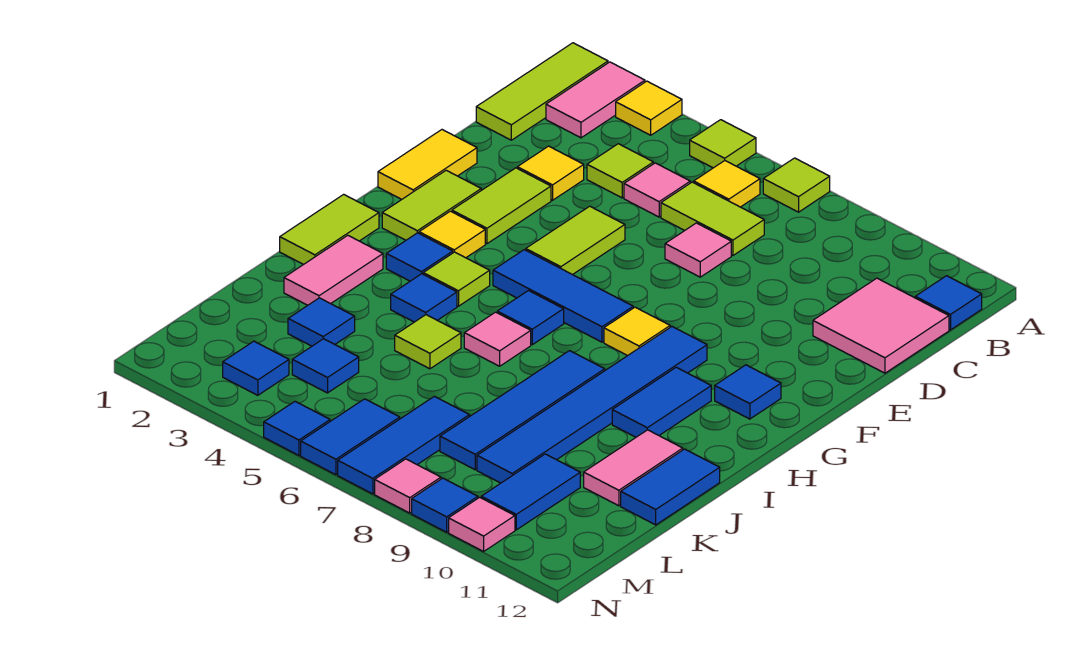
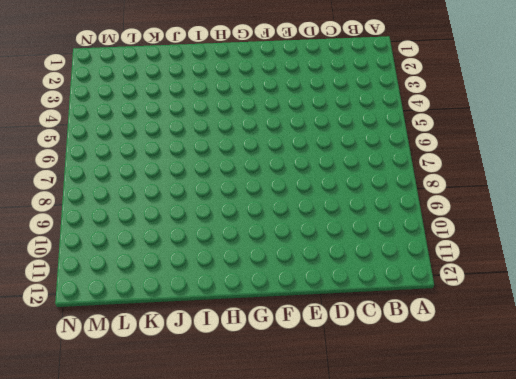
none -> lime tile A1:C1 level 1
none -> pink tile A2:B2 level 1
none -> yellow tile A3 level 1
none -> lime tile A5 level 1

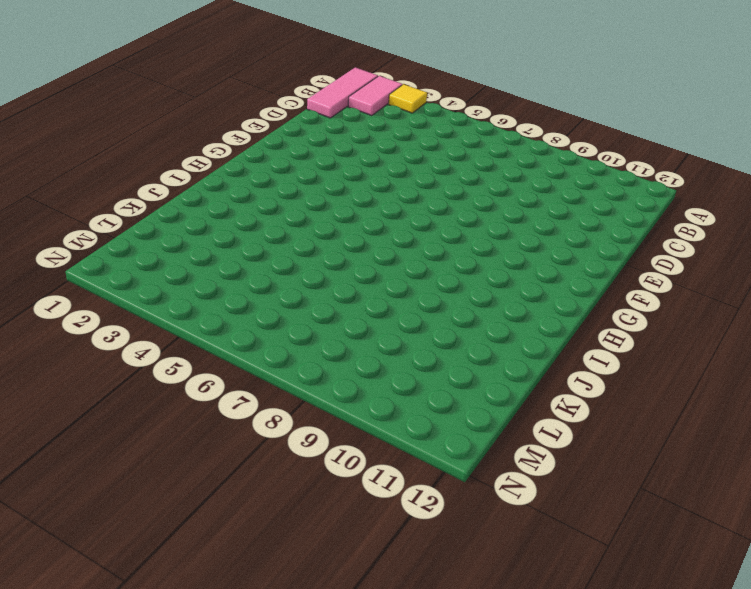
pink tile A1:C1 level 1 -> lime tile A1:C1 level 1
none -> lime tile A5 level 1
none -> lime tile A7 level 1
none -> yellow tile B6 level 1
none -> blue tile B12 level 1

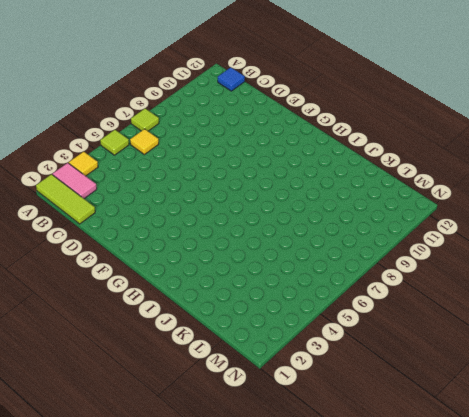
none -> lime tile C4 level 1
none -> pink tile C5 level 1
none -> lime tile C6:C7 level 1
none -> pink tile C11:D12 level 1

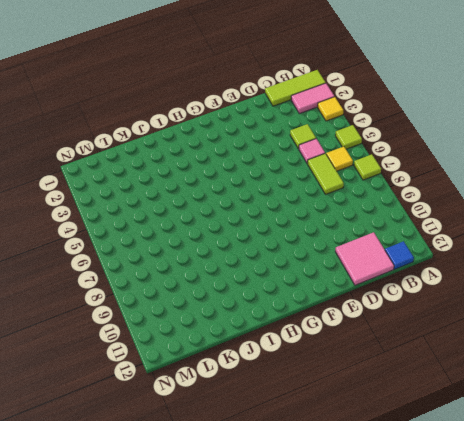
none -> yellow tile D3 level 1
none -> pink tile D7 level 1
none -> yellow tile E1:F1 level 1
none -> lime tile E3:F3 level 1

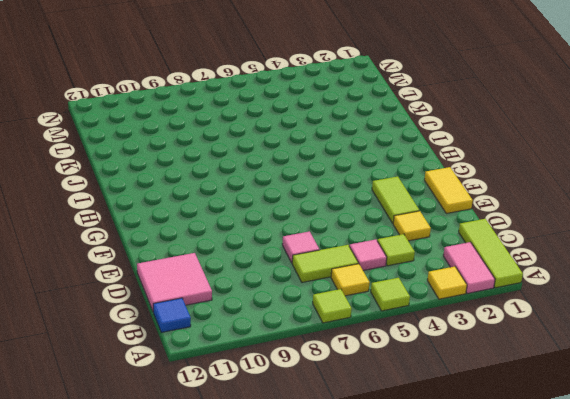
none -> lime tile E5:F5 level 1
none -> lime tile F2:G2 level 1
none -> yellow tile G3 level 1
none -> blue tile G5:G7 level 1

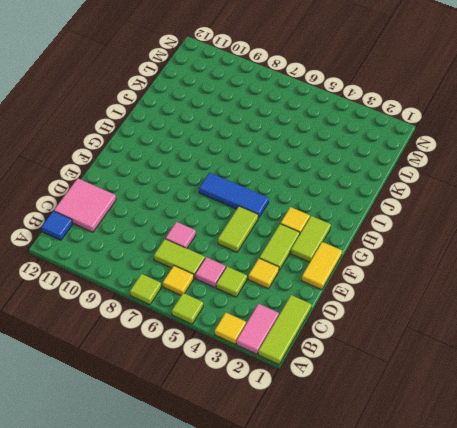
none -> yellow tile G8 level 1
none -> blue tile G9:L9 level 1
none -> blue tile G11 level 1
none -> lime tile H1:I1 level 1

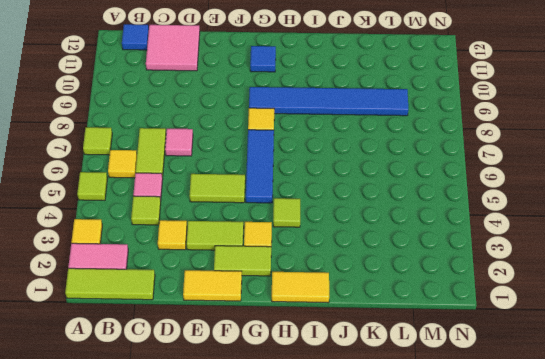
yellow tile H1:I1 level 1 -> lime tile H1:I1 level 1
none -> blue tile H3 level 1
none -> blue tile H6 level 1
none -> blue tile H10:I10 level 1
none -> pink tile I2:J2 level 1

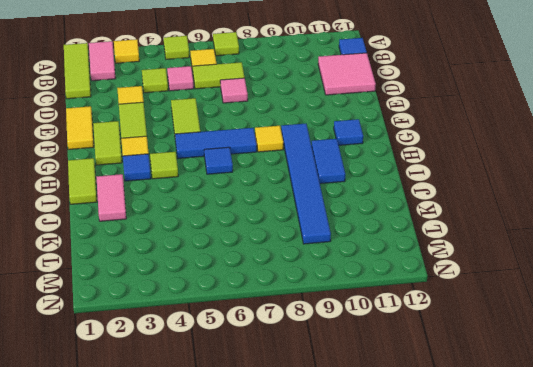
none -> blue tile I4 level 1
none -> pink tile I6 level 1
none -> blue tile I8:L8 level 1
none -> lime tile J5 level 1

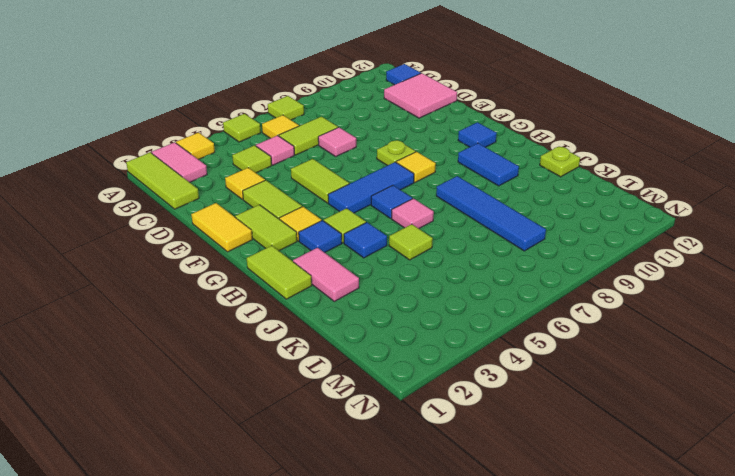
lime plate F8 level 1 -> none
lime plate J12 level 1 -> blue tile J12:K12 level 1
none -> blue tile G9:L9 level 1
none -> pink tile J11:K11 level 1
none -> blue tile K3 level 1
none -> blue tile L4 level 1

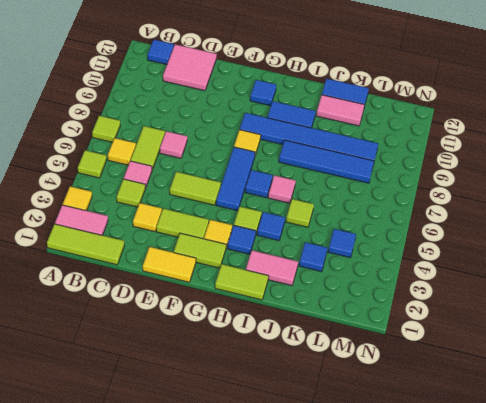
none -> blue tile L7:N7 level 1
none -> blue tile L10:M10 level 1
none -> blue tile M3 level 1
none -> blue tile M6:N6 level 1

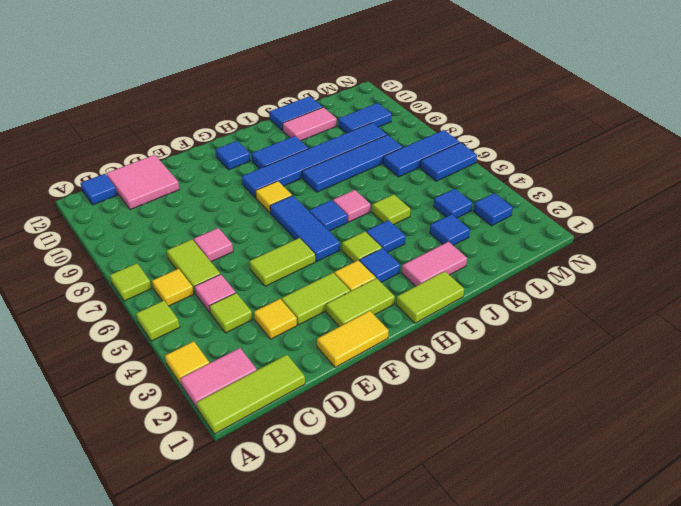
none -> blue tile N5 level 1
none -> pink tile N8 level 1
none -> blue tile N9 level 1
none -> pink tile N10 level 1

